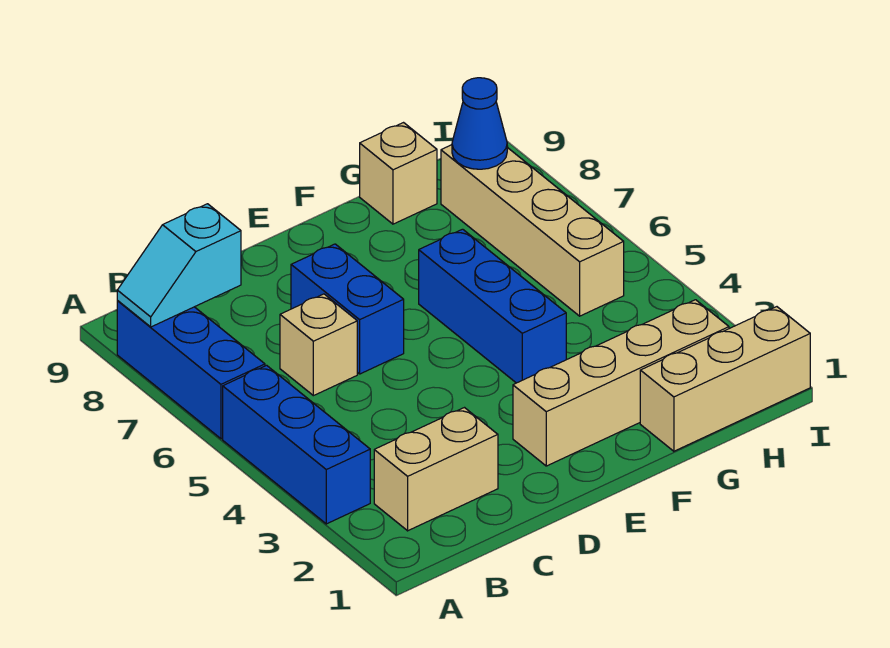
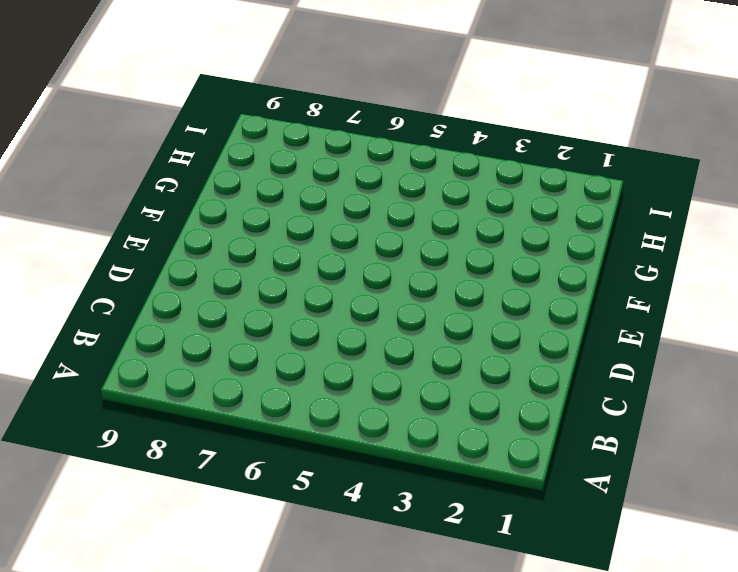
none -> blue brick A3:A5 level 1
none -> blue brick A6:A8 level 1
none -> tan brick B2:C2 level 1

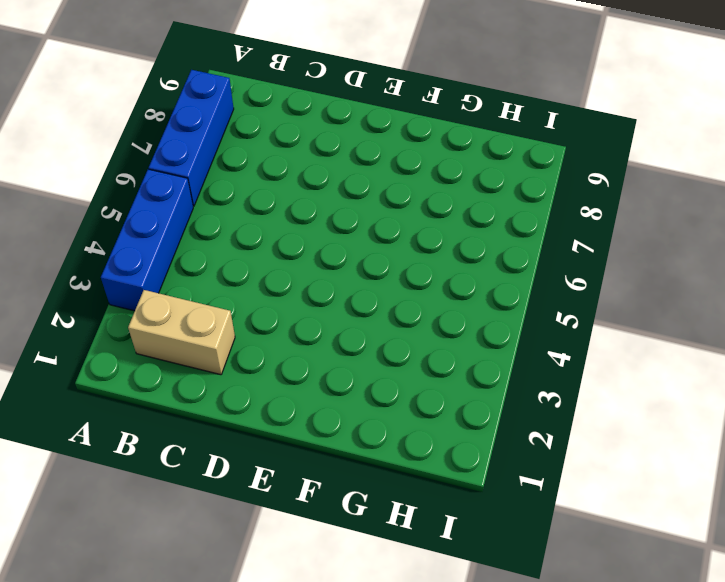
none -> tan brick C6 level 1
none -> blue brick D6:D7 level 1
none -> tan brick E2:H2 level 1

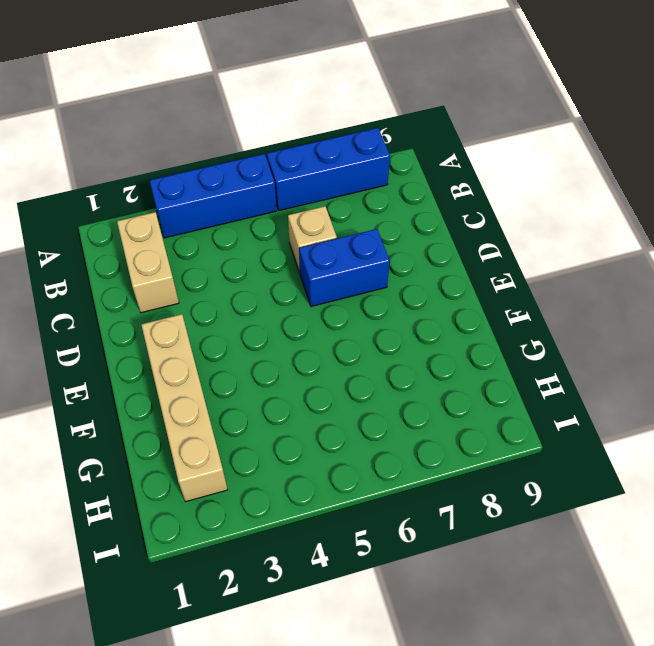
none -> blue brick F4:F6 level 1
none -> tan brick G1:I1 level 1
none -> tan brick G9 level 1

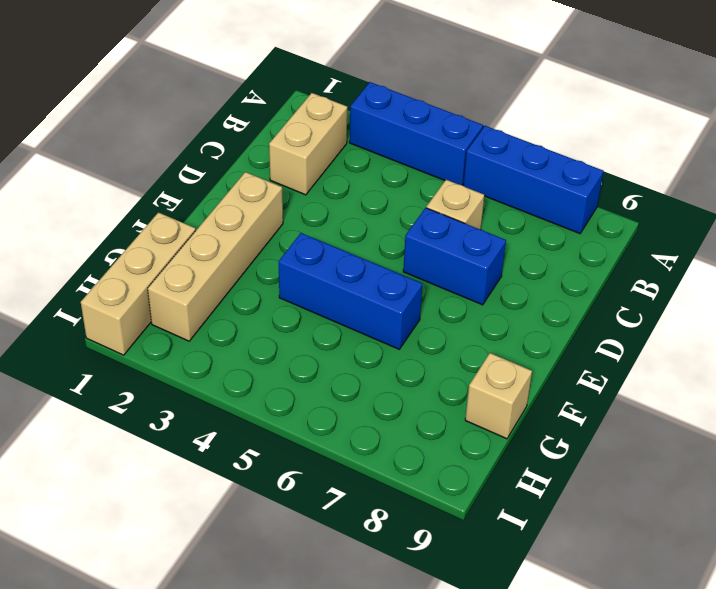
none -> tan brick H5:H8 level 1
none -> cyan slope A8:B8 level 2 top B
none -> blue cone H8 level 2

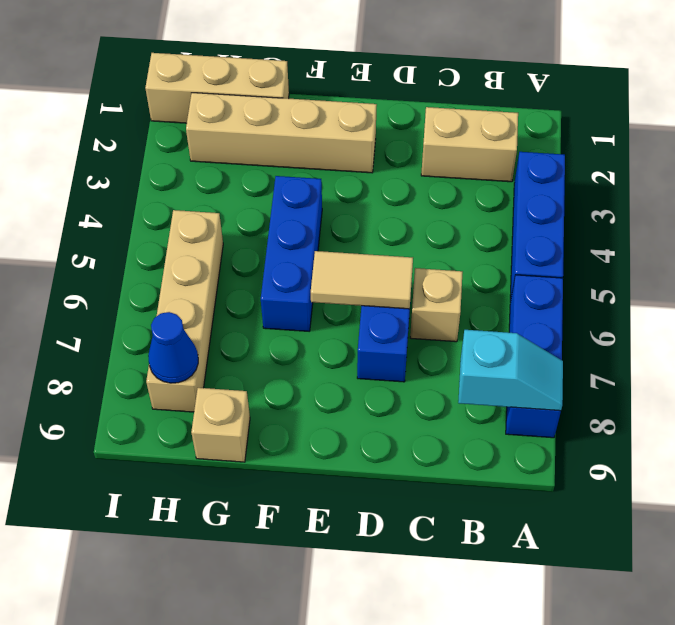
tan tile D6:E6 level 2 -> none

